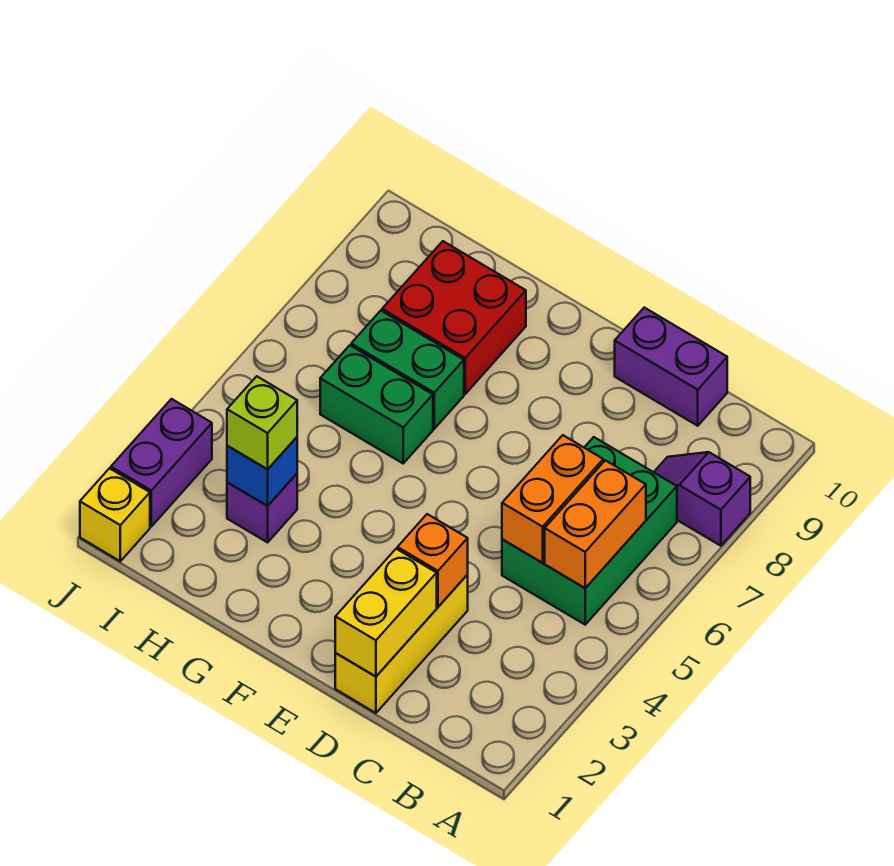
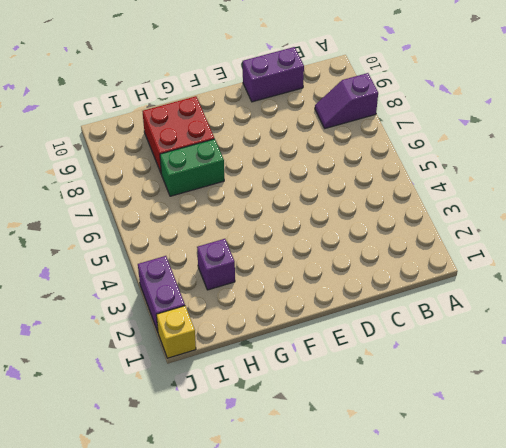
none -> green brick B5:C7 level 1
none -> yellow brick D1:D3 level 1
none -> green brick G6:H6 level 1

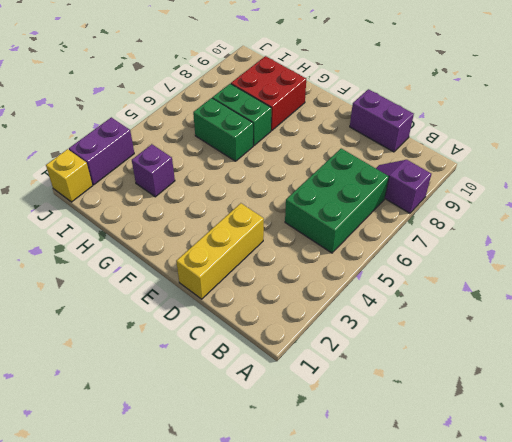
none -> orange brick B5:B6 level 2
none -> orange brick C5:C6 level 2
none -> yellow brick D1:D2 level 2

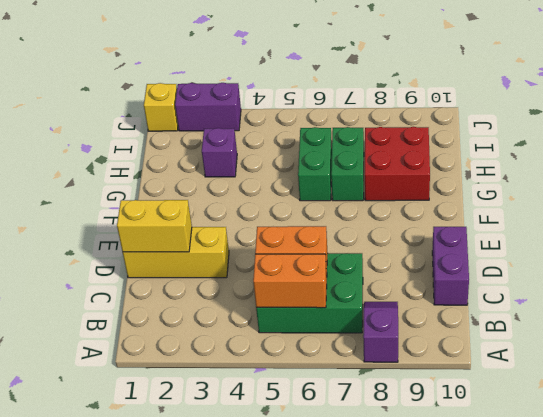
none -> orange brick D3 level 2
none -> blue brick H3 level 2
none -> lime brick H3 level 3

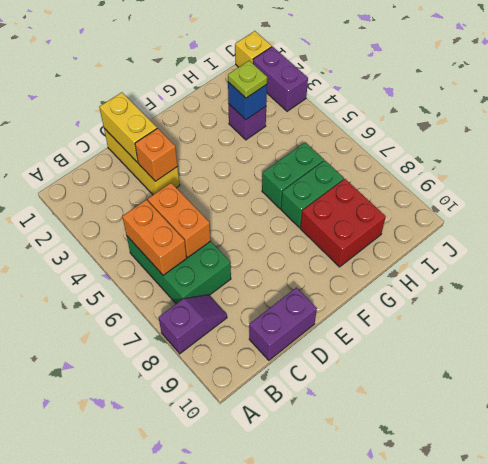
lime plate H3 level 3 -> lime brick H3 level 3

